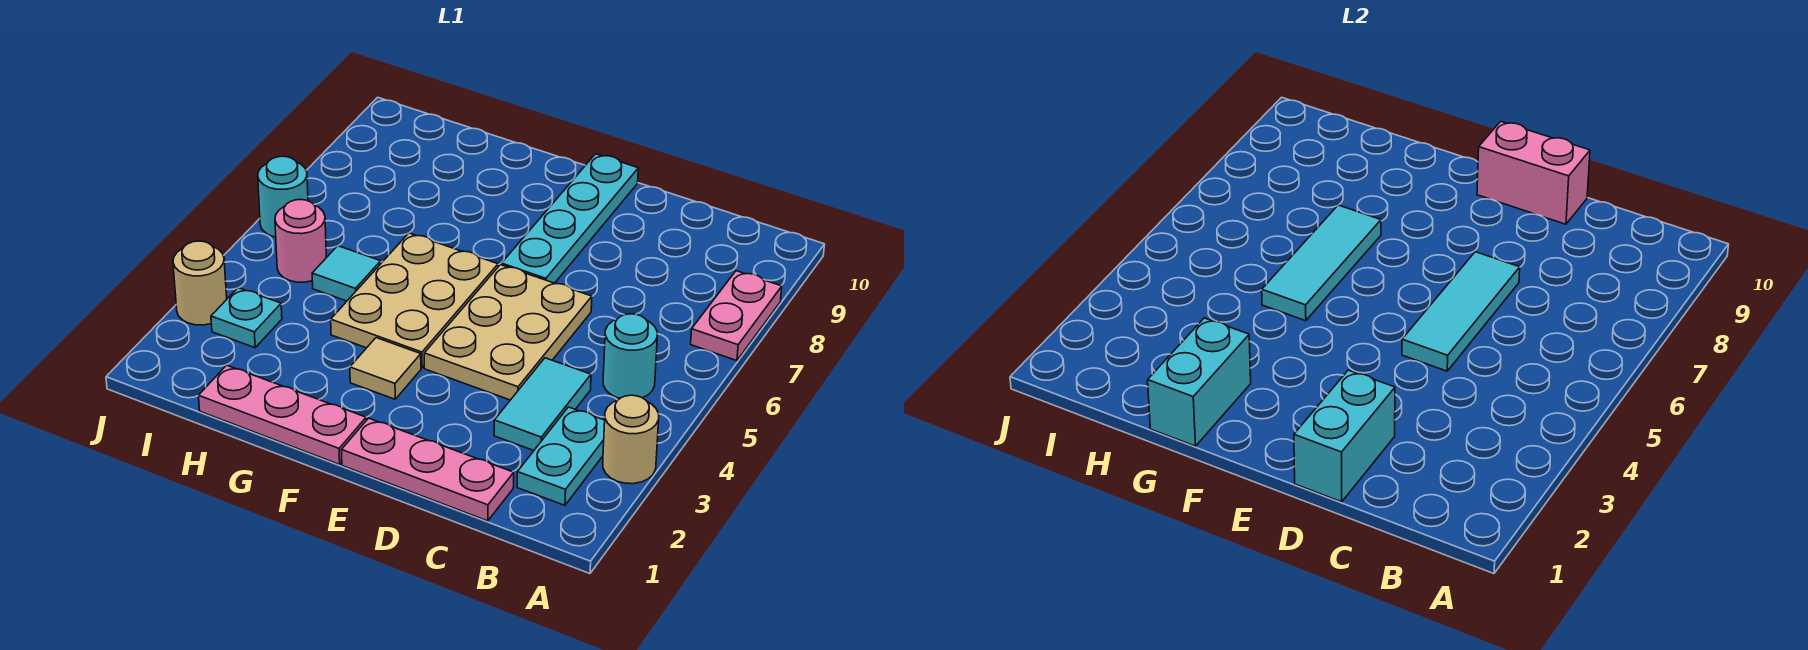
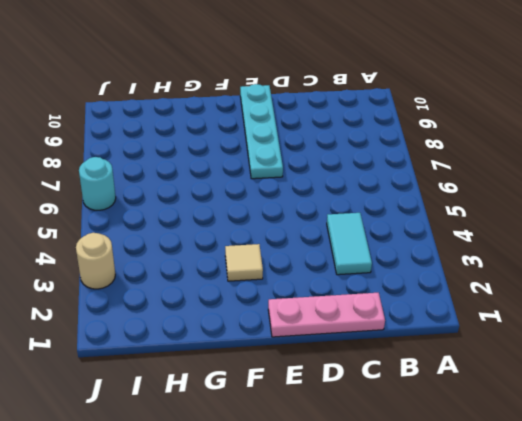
none -> tan round brick A3 level 1
none -> pink plate A7:A8 level 1
none -> cyan plate B2:B3 level 1

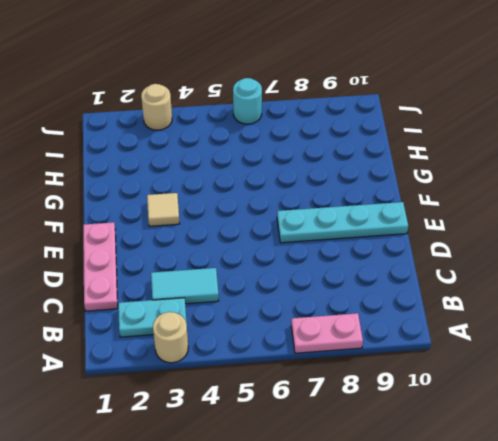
none -> cyan round brick B5 level 1
none -> tan plate D4:E6 level 1
none -> pink plate F1:H1 level 1

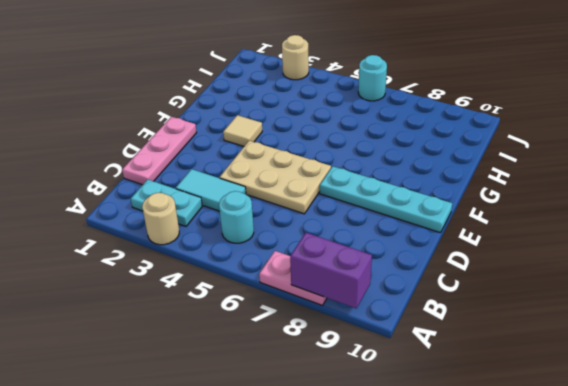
purple brick A8:A9 level 2 -> none
none -> pink plate F1:H1 level 1
none -> tan plate F4:G6 level 1
none -> cyan tile H5 level 1

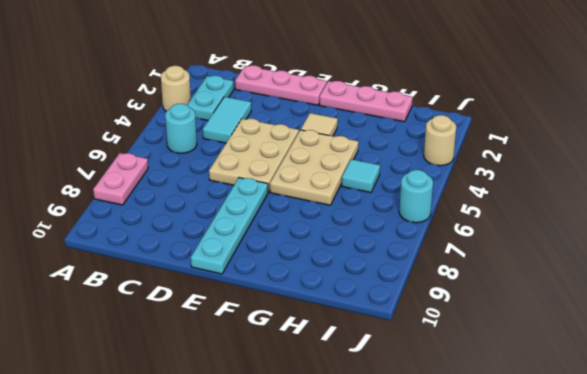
none -> cyan plate I3 level 1
none -> pink round brick I5 level 1
none -> cyan brick D1:D2 level 2

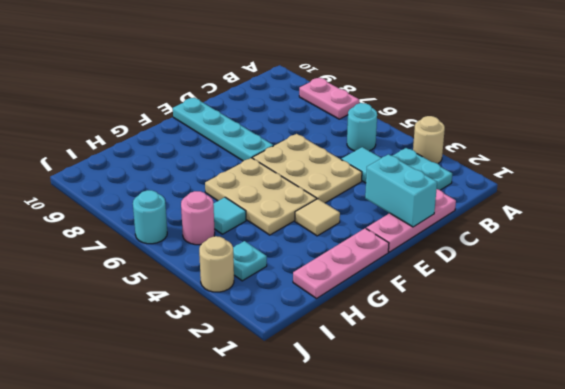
none -> cyan tile D5:D7 level 2
none -> pink brick D10:E10 level 2
none -> cyan brick G1:G2 level 2

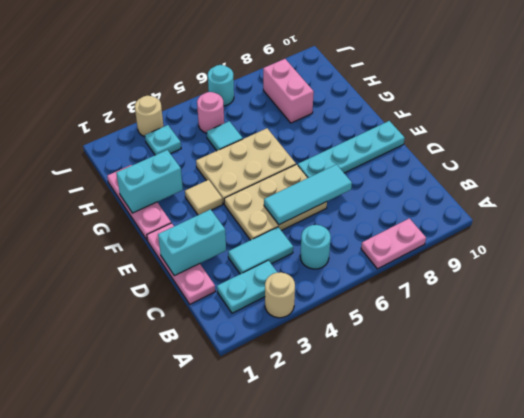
pink brick H8:I8 level 1 -> pink brick D10:E10 level 2
none -> cyan tile G5:G7 level 2

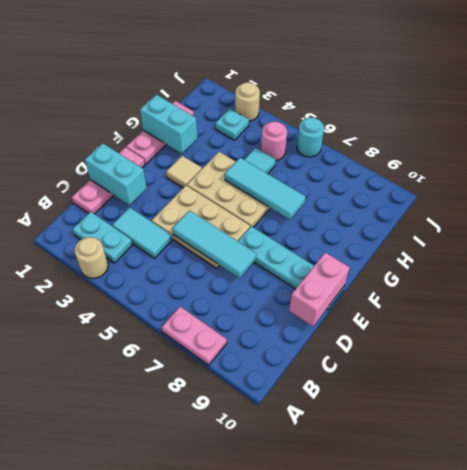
none -> cyan round brick B5 level 1

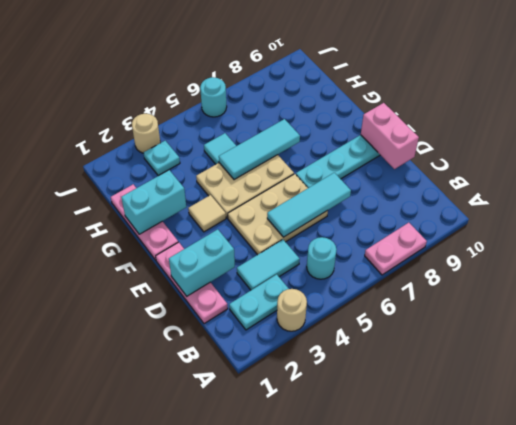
none -> pink round brick I5 level 1

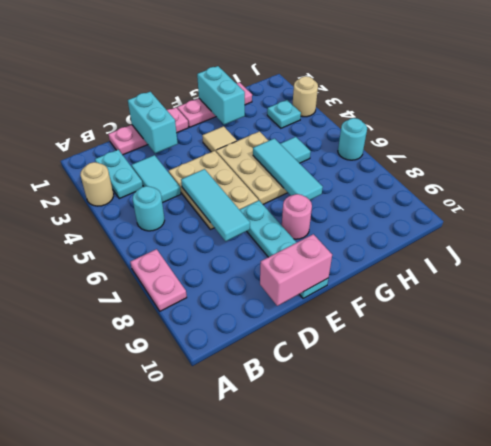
pink round brick F8 level 1 -> pink round brick I5 level 1

